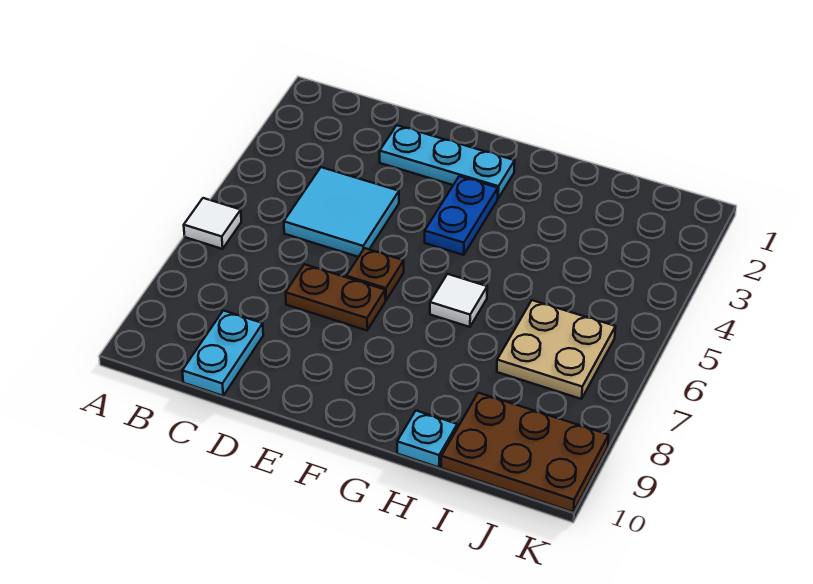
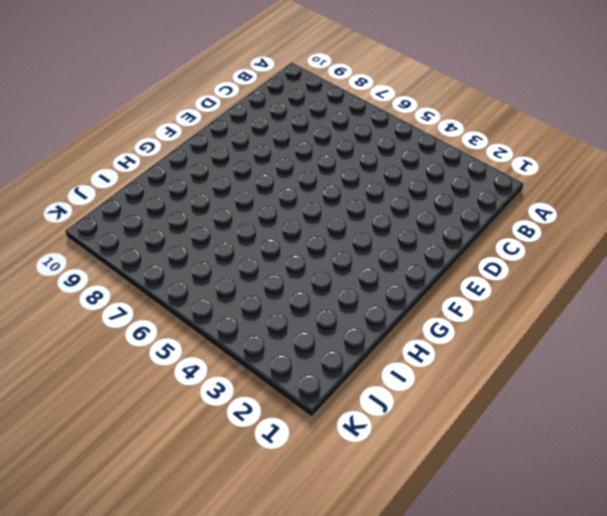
none -> white tile A6 level 1
none -> cyan tile C4:D5 level 1

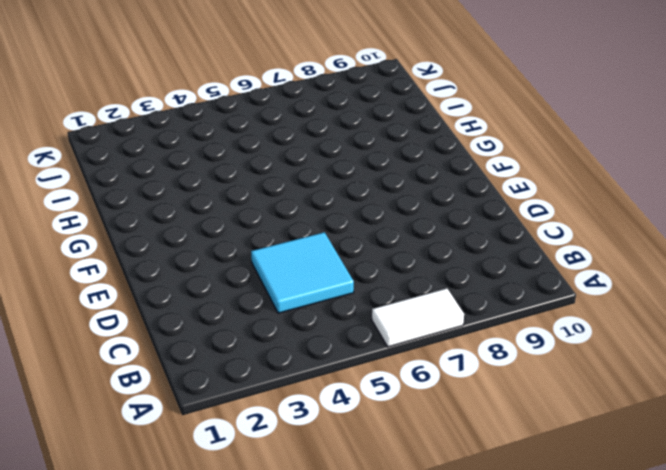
white tile A6:A7 level 1 -> white tile A6 level 1
none -> cyan plate C9:C10 level 1
none -> cyan plate D2:F2 level 1

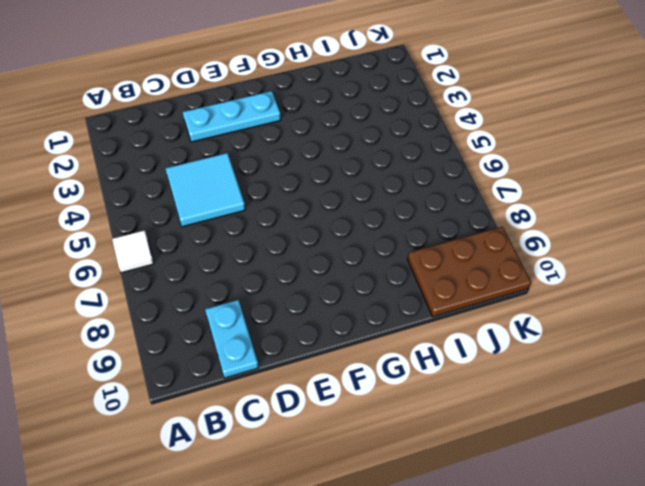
none -> brown plate D7:E7 level 1
none -> brown plate E6 level 1

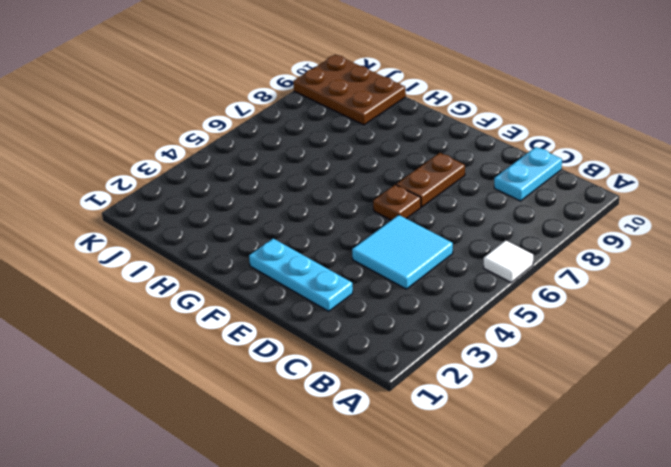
brown plate E7:E8 level 1 -> brown plate D7:E7 level 1
none -> blue plate F3:F4 level 1
none -> white tile G6 level 1

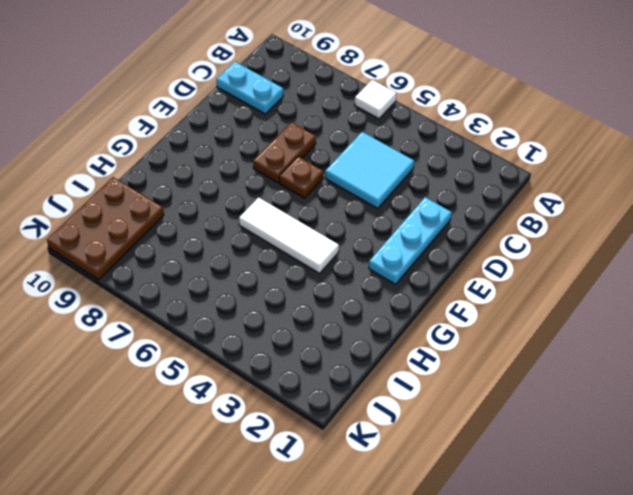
white tile G4:G6 level 1 -> white tile G6 level 1
none -> blue plate F3:F4 level 1
none -> cyan plate H10 level 1

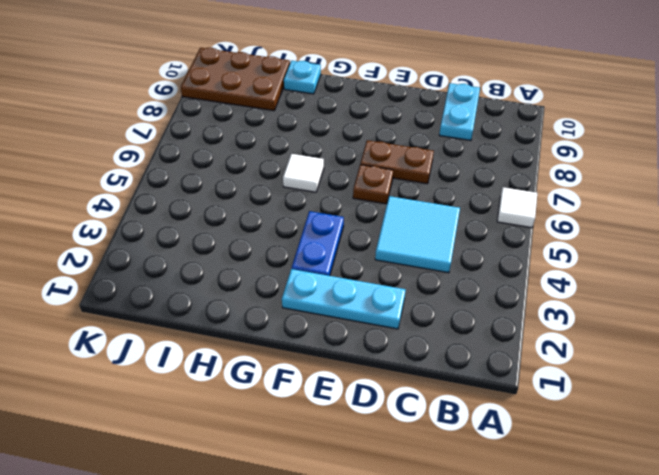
none -> tan plate I6:J7 level 1

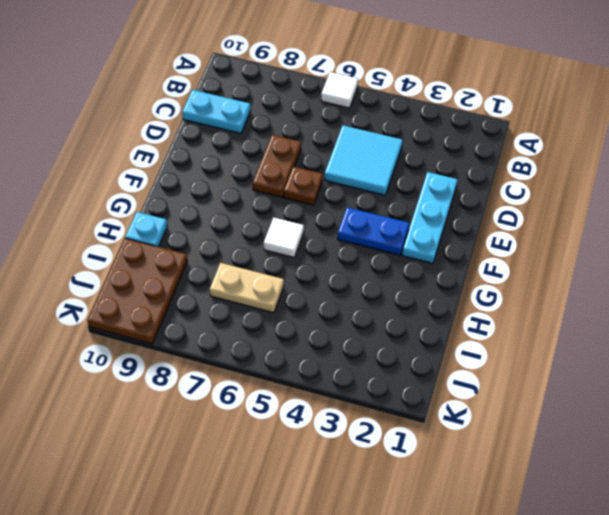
tan plate I6:I7 level 1 -> tan plate I6:J7 level 1

